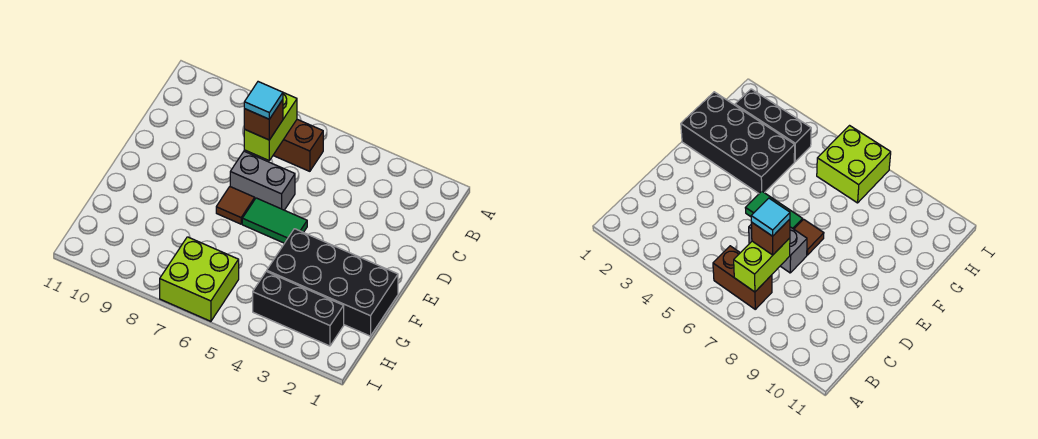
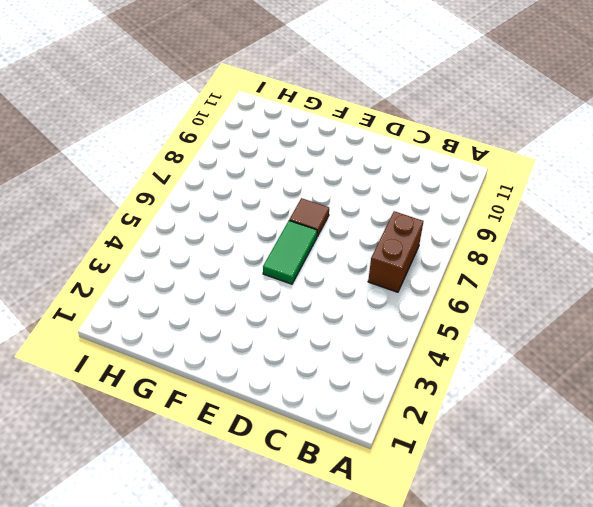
none -> grey brick D6:D7 level 1
none -> black brick F1:G4 level 1

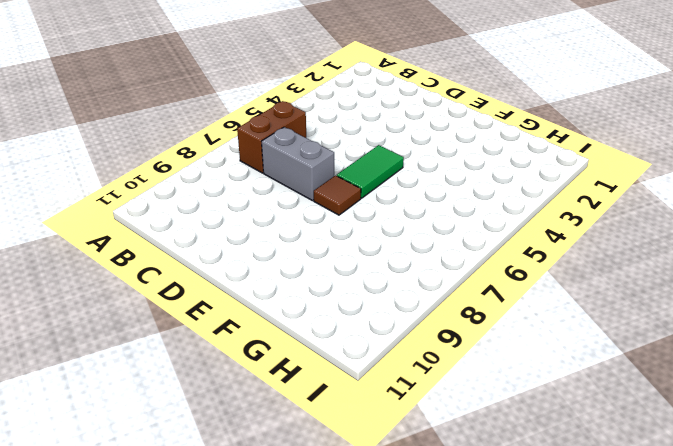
grey brick C7:D7 level 1 -> grey brick D6:D7 level 1
none -> black brick F1:G4 level 1
none -> black brick H2:H4 level 1

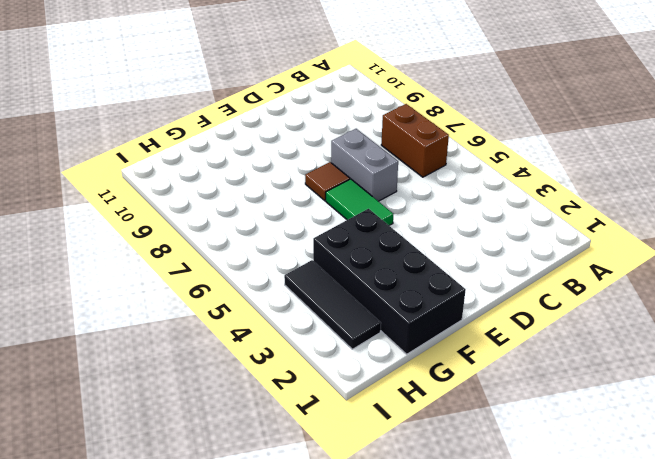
black tile H2:H4 level 1 -> black brick H2:H4 level 1
none -> lime brick H6:I7 level 1
none -> lime brick B7:C7 level 2

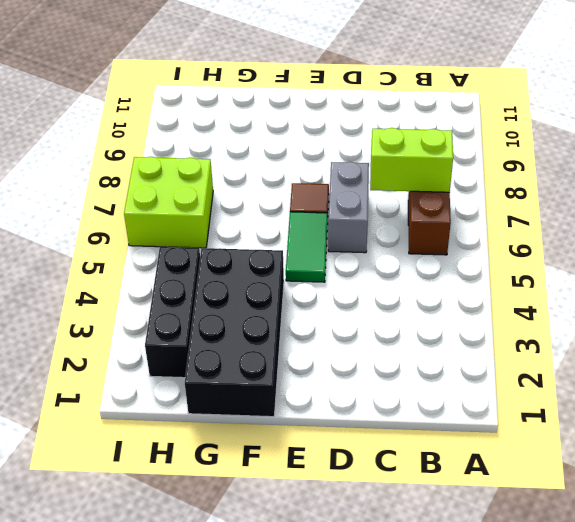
none -> brown brick C7 level 3
none -> cyan tile C7 level 4

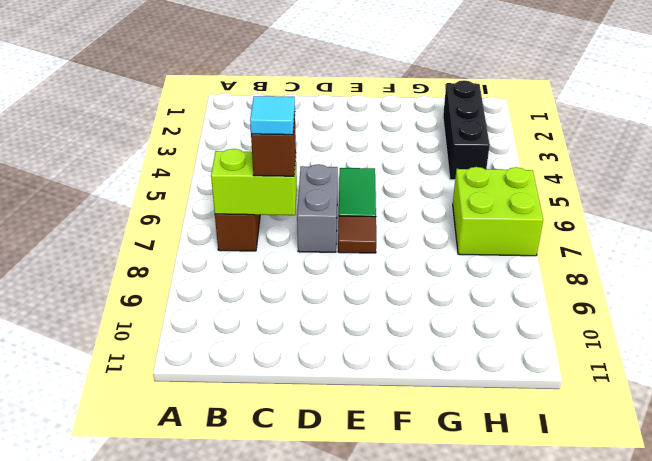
none -> black brick F1:G4 level 1

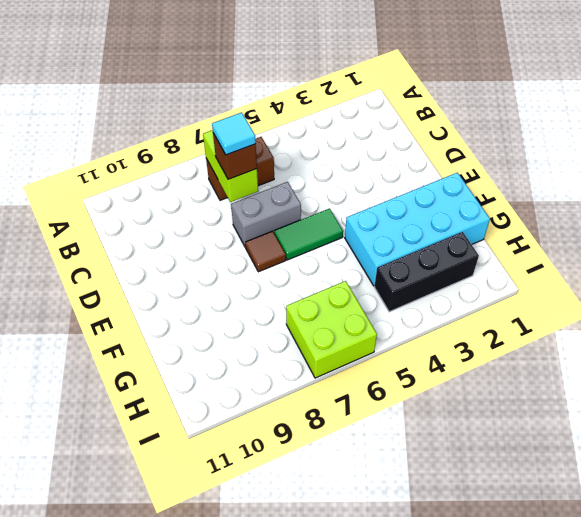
cyan brick F1:G4 level 1 -> black brick F1:G4 level 1

